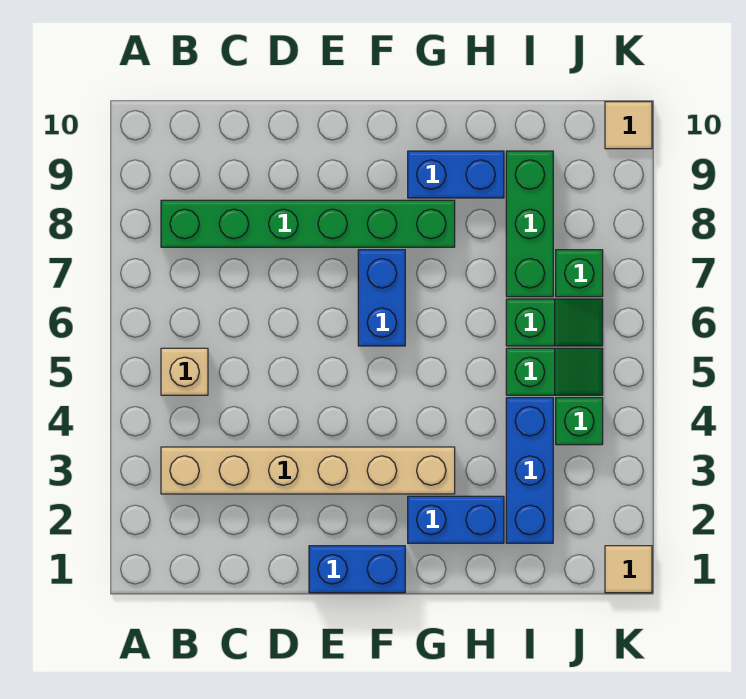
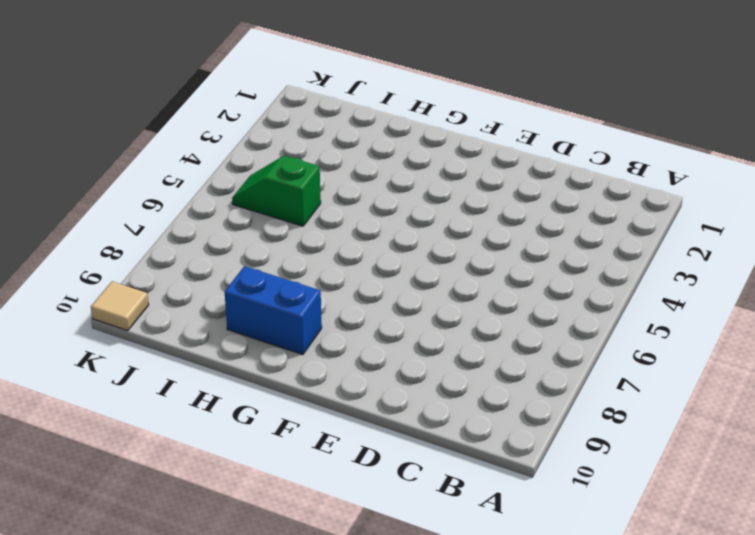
none -> tan brick B3:G3 level 1
none -> tan brick B5 level 1
none -> green brick B8:G8 level 1

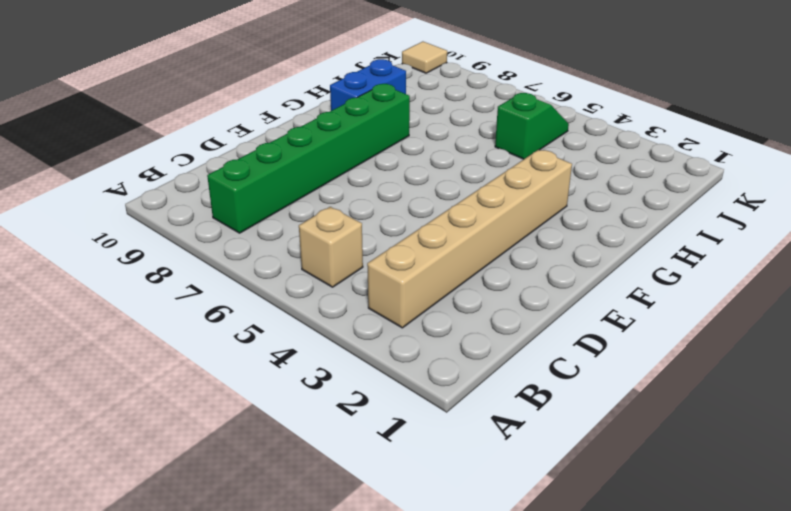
none -> blue brick E1:F1 level 1
none -> blue brick F6:F7 level 1
none -> blue brick G2:H2 level 1

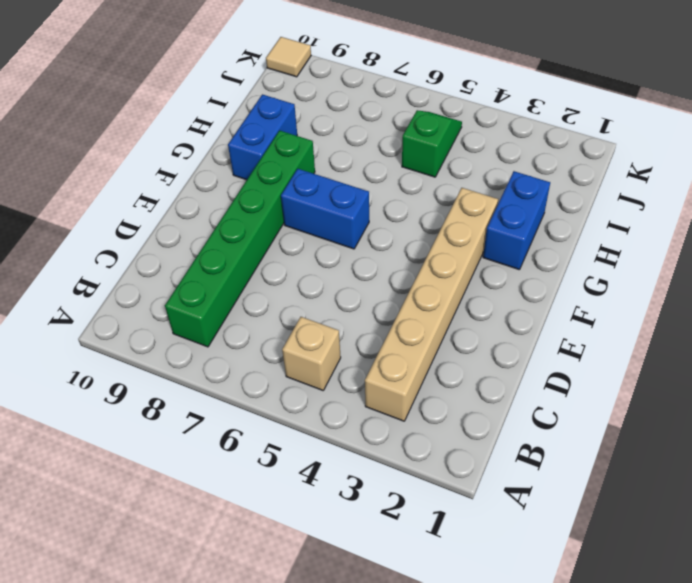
none -> blue brick E1:F1 level 1
none -> blue brick I2:I4 level 1
none -> green slope I6:J6 level 1 top I

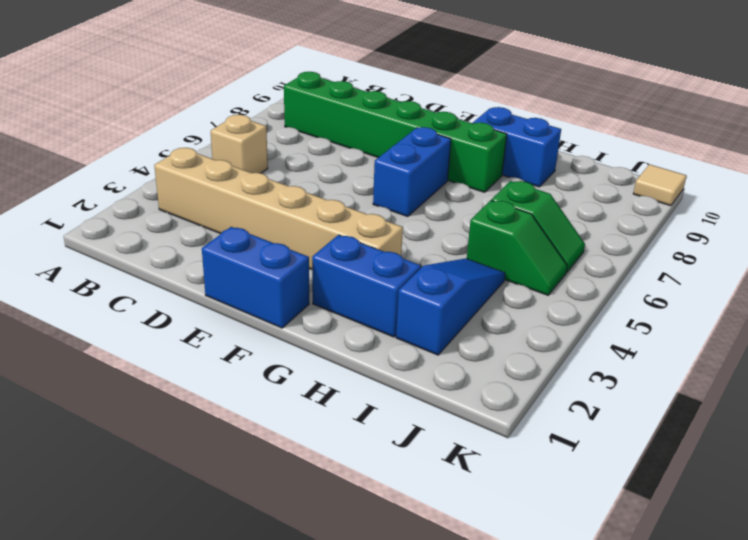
blue slope I2:I4 level 1 top 2 -> blue brick I2:I4 level 1
none -> green brick I7:I9 level 1
none -> green brick J4 level 1
none -> green brick J7 level 1

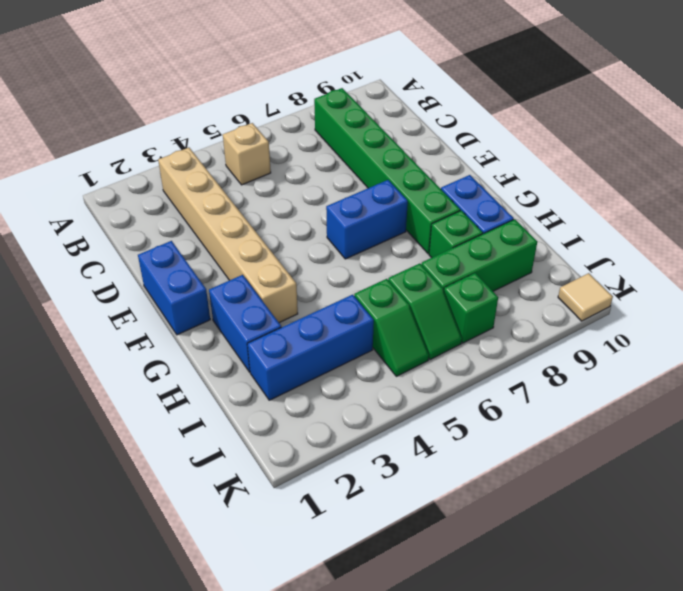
green brick H8 level 1 -> green brick J4 level 1
none -> tan tile K1 level 1

